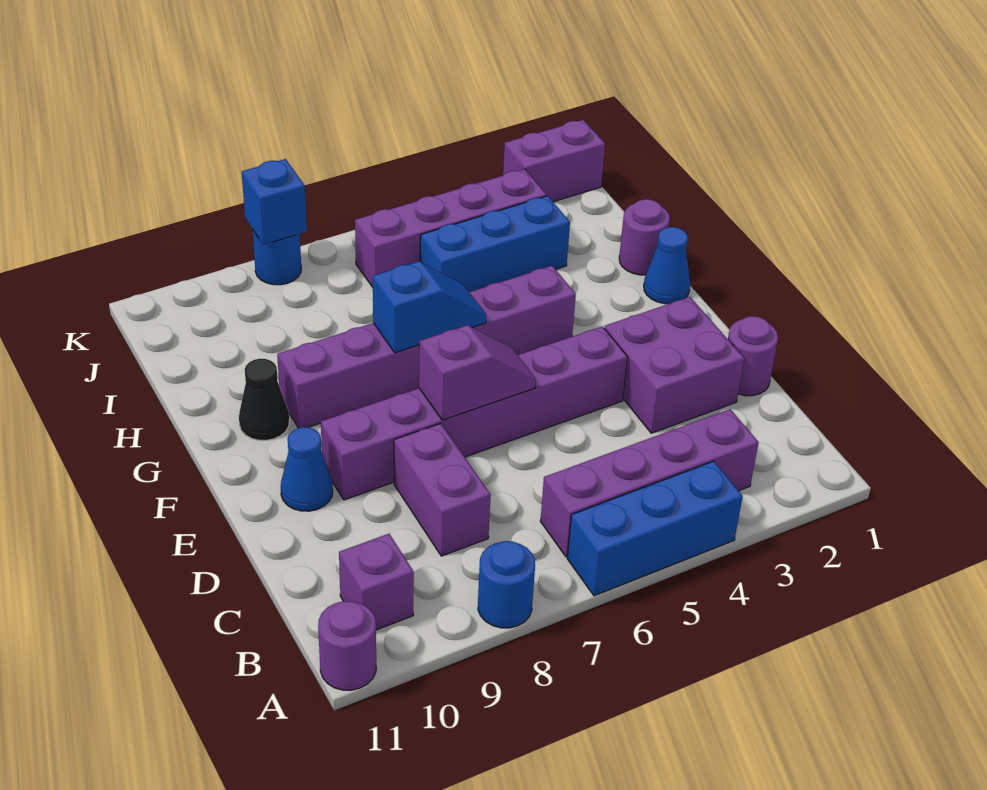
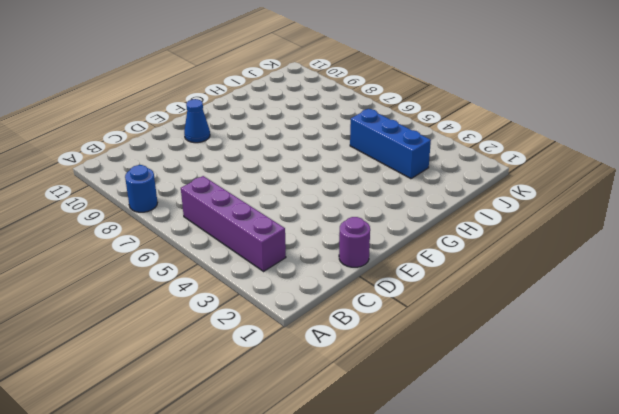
none -> blue brick A4:A6 level 1
none -> purple round brick A11 level 1
none -> purple brick B10 level 1

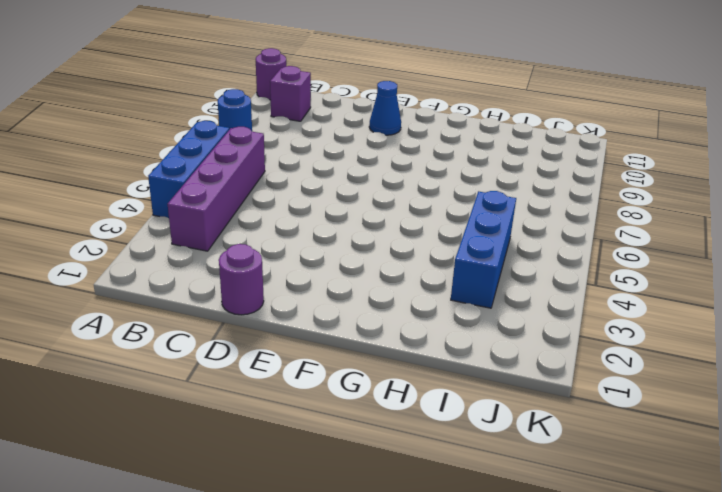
none -> purple brick C8:D8 level 1
none -> purple brick D2:E3 level 1
none -> purple brick E4:E9 level 1

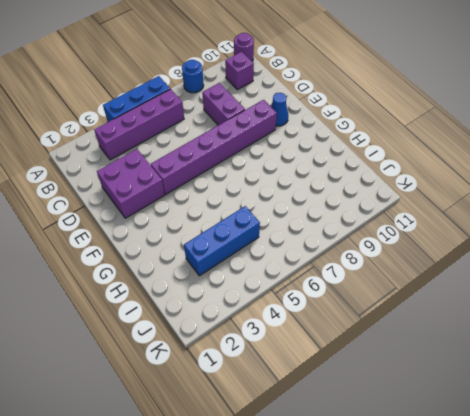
none -> purple round brick D1 level 1
none -> blue cone G1 level 1
none -> purple brick G4:G9 level 1

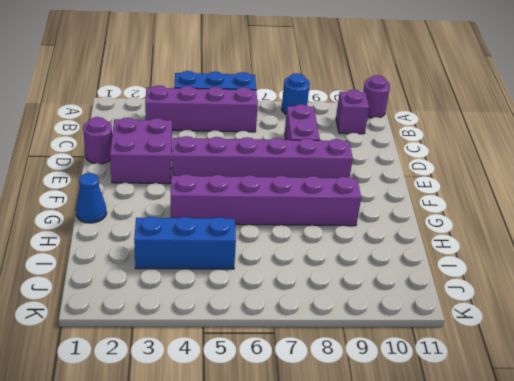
none -> blue cone E10 level 1
none -> black cone G10 level 1
none -> purple round brick H1 level 1

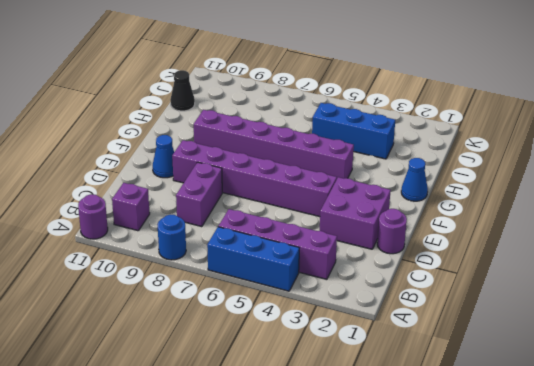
black cone I11 level 1 -> black cone G10 level 1
none -> purple round brick H1 level 1
none -> purple brick J3:J6 level 1
none -> purple brick K1:K2 level 1

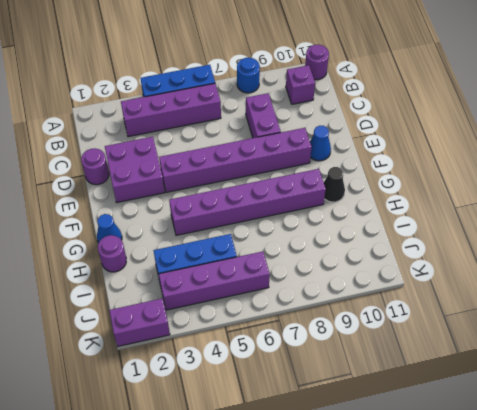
none -> blue round brick K8 level 1
none -> purple slope E6:E7 level 2 top 7
none -> blue slope G6:G7 level 2 top 7

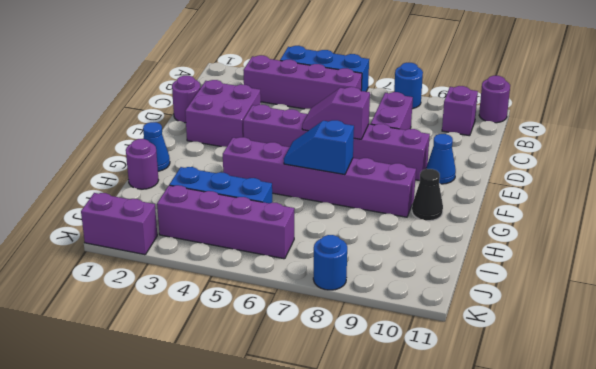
none -> blue brick K8 level 2

